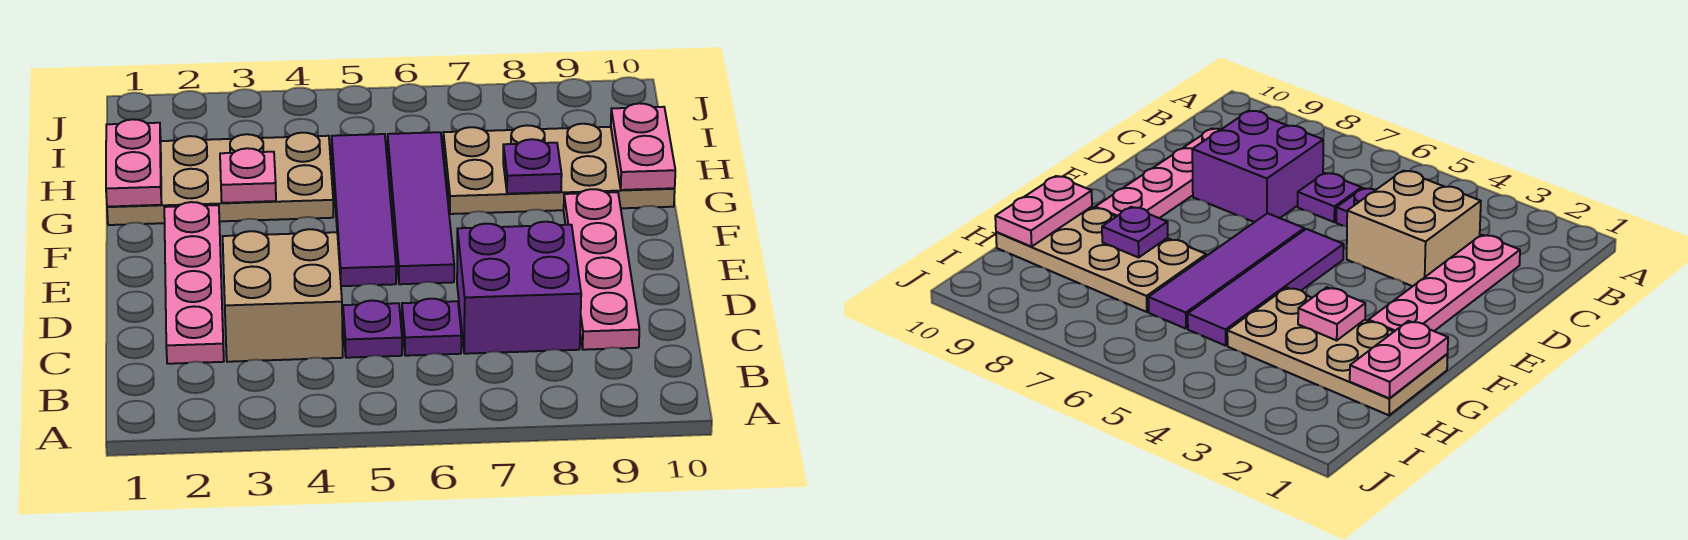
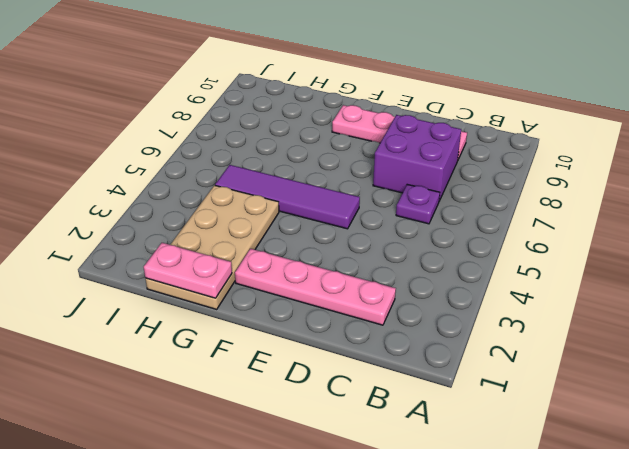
none -> tan brick C3:D4 level 1
none -> purple plate C5 level 1
none -> purple tile E6:H6 level 1

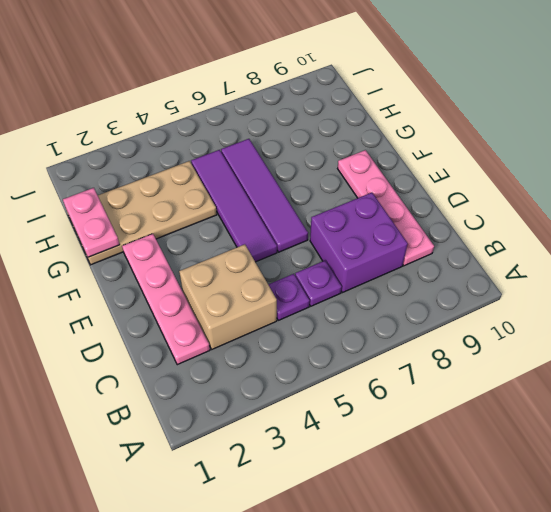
none -> tan plate G7:H10 level 1
none -> pink plate G3 level 2
none -> purple plate G8 level 2

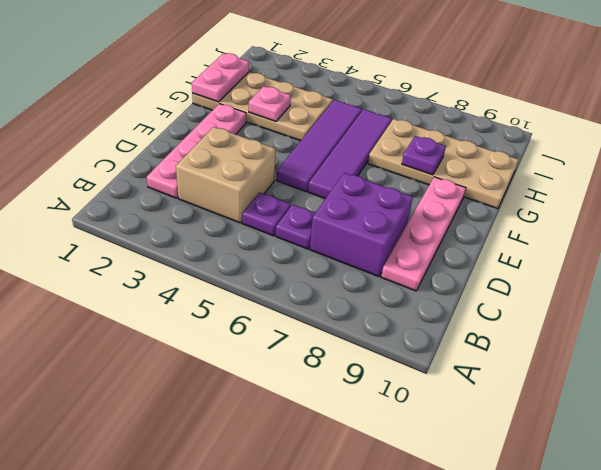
none -> pink plate G10:H10 level 2

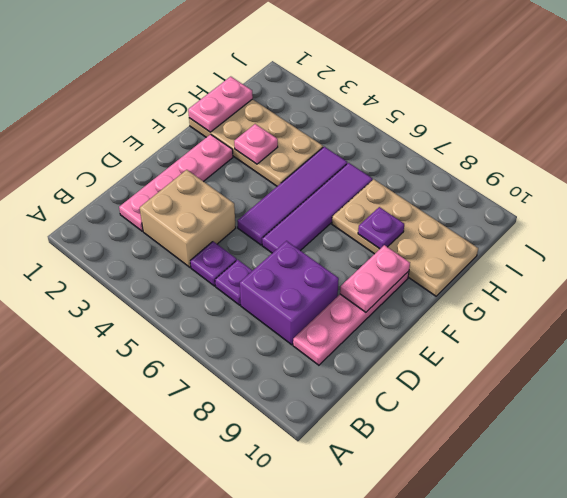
pink plate E9:F9 level 2 -> pink plate G10:H10 level 2

